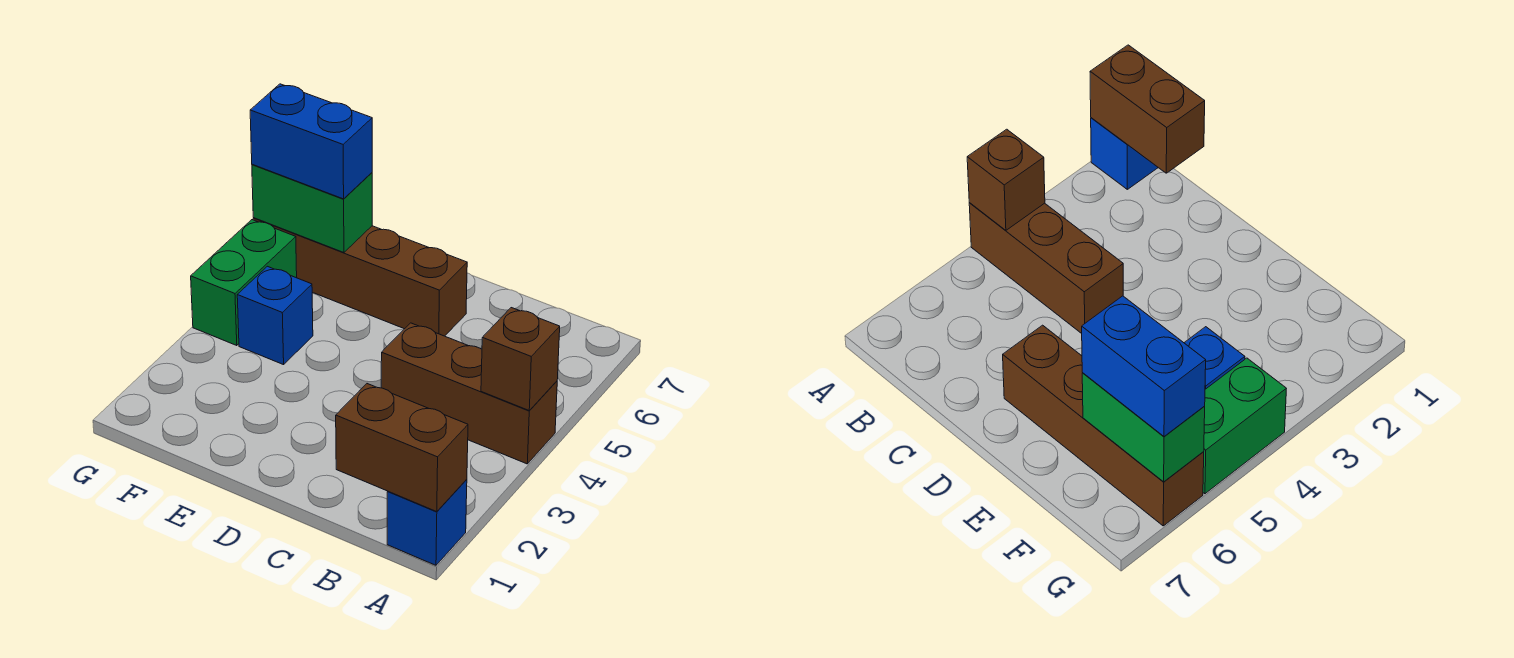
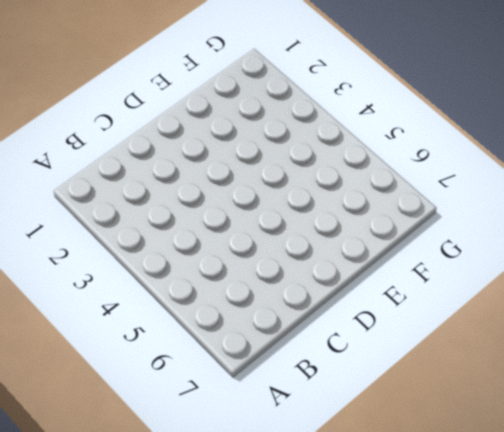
none -> blue brick A1 level 1
none -> brown brick A4:C4 level 1

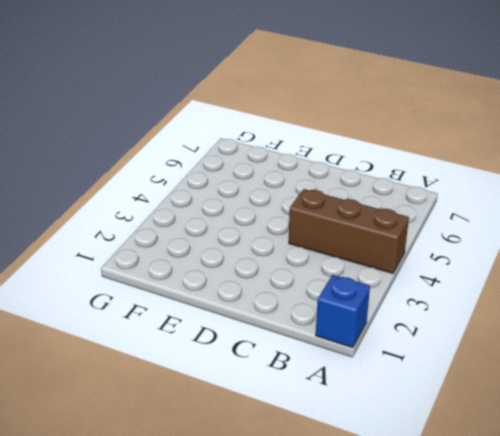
none -> brown brick D6:G6 level 1
none -> blue brick F4 level 1

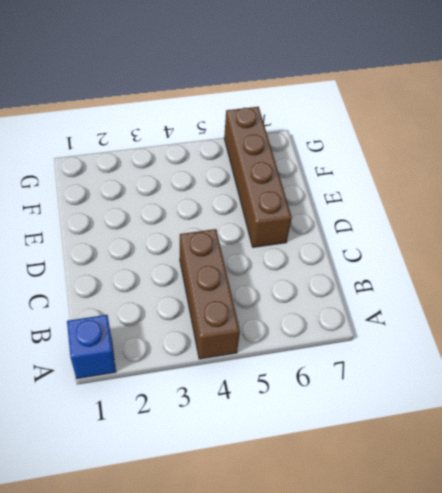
none -> blue brick F4 level 1
none -> green brick G4:G5 level 1

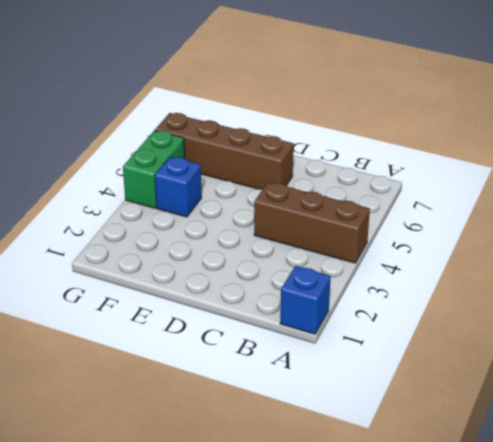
none -> brown brick A1:B1 level 2
none -> brown brick A4 level 2

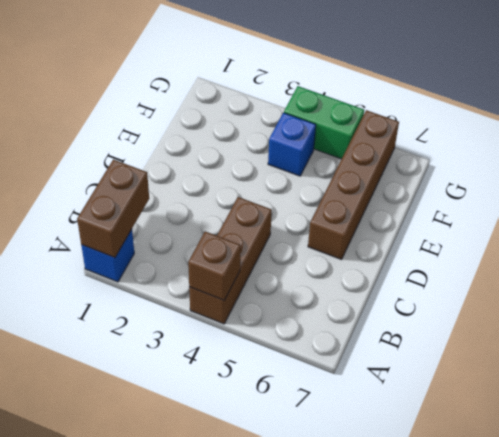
none -> green brick F6:G6 level 2
none -> blue brick F6:G6 level 3

